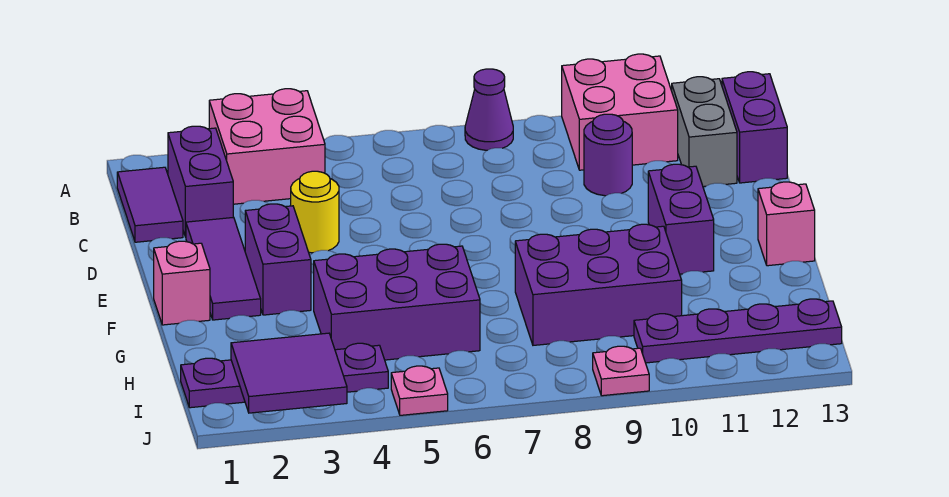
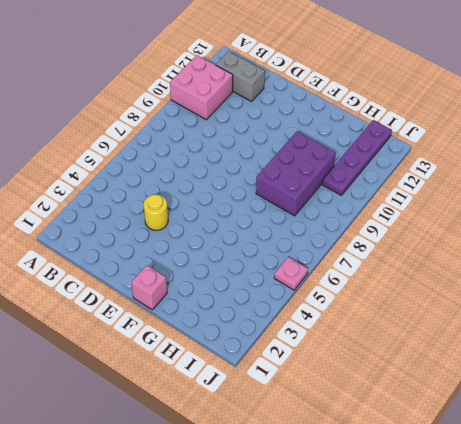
none -> pink brick A3:B4 level 1
none -> purple cone A8 level 1
none -> purple tile B1:C1 level 1

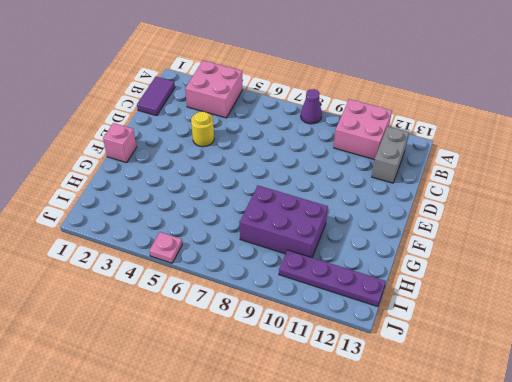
none -> purple brick B2:C2 level 1
none -> purple brick B13:C13 level 1
none -> purple round brick C10 level 1

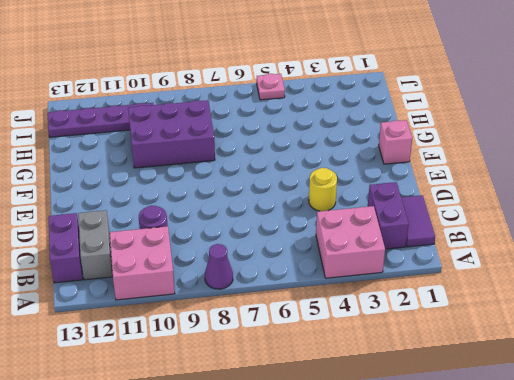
none -> purple tile D2:F2 level 1
none -> purple brick E3:F3 level 1
none -> purple brick E11:F11 level 1

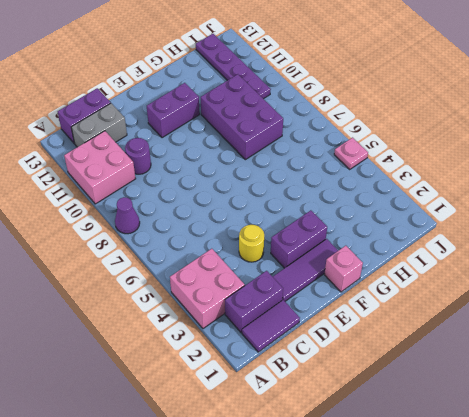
none -> pink brick F13 level 1
none -> purple brick G4:H6 level 1
none -> purple plate I1:I4 level 1

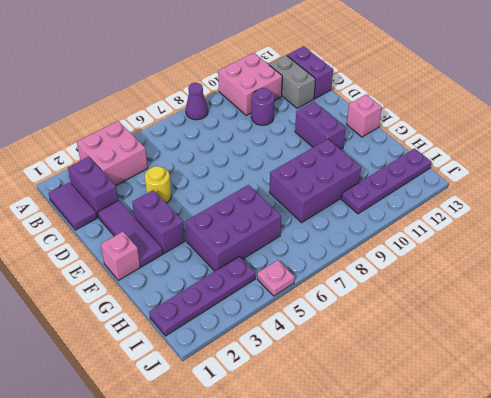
none -> pink plate J9 level 1
none -> purple tile I2:J3 level 2

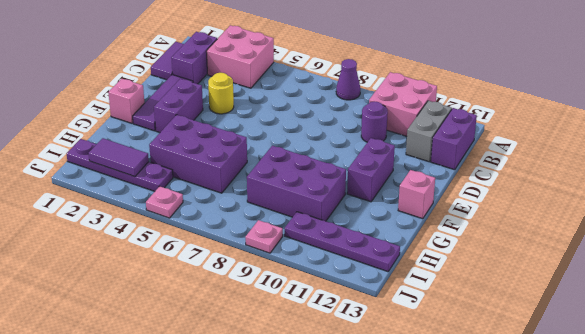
purple tile I2:I3 level 2 -> purple tile I2:J3 level 2

